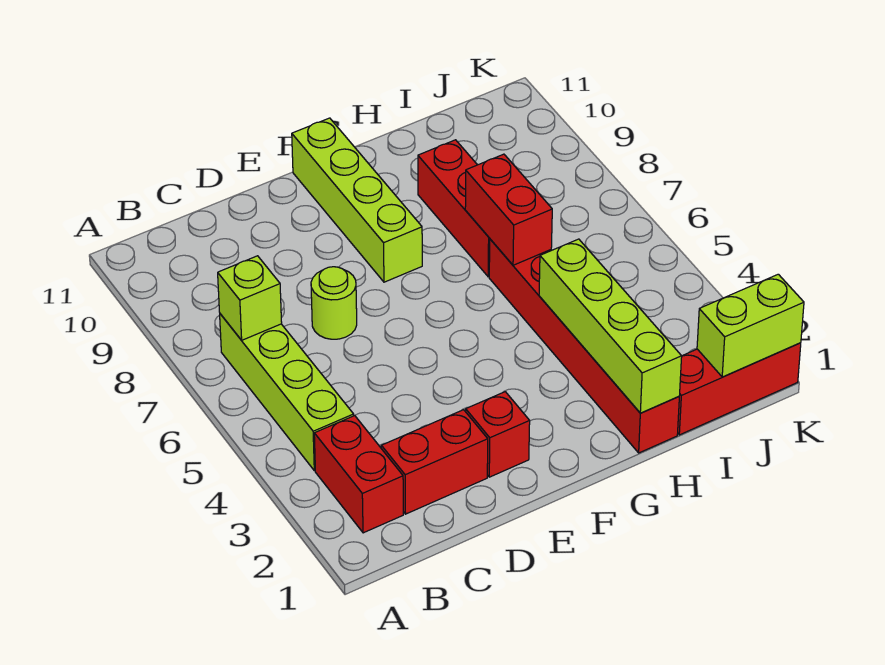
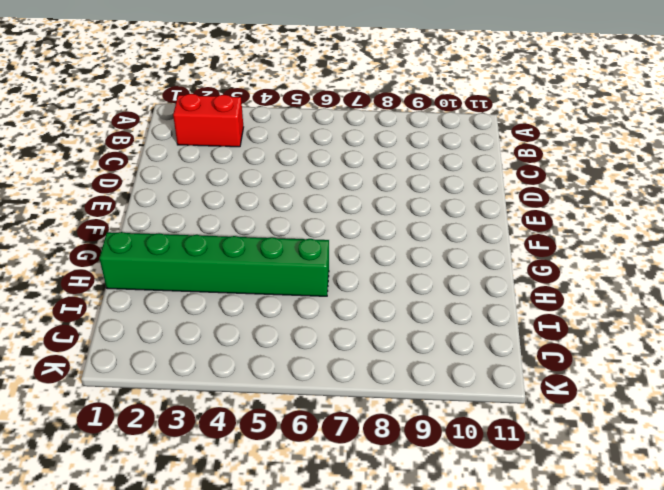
green brick H1:H6 level 1 -> red brick H1:H6 level 1
none -> lime brick B4:B7 level 1
none -> red brick C2:D2 level 1
none -> lime round brick D7 level 1

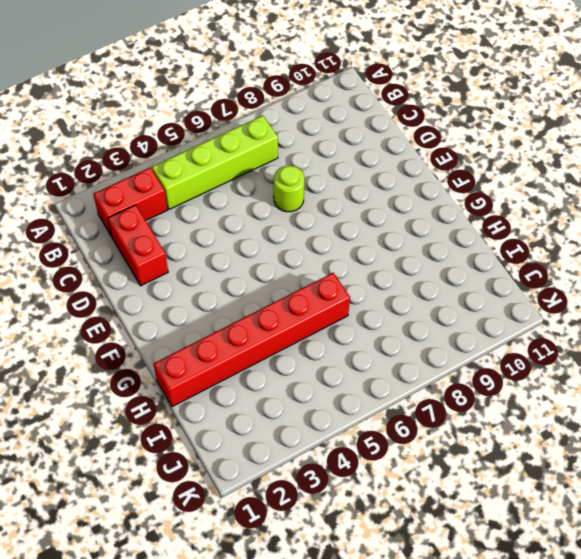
none -> red brick E2 level 1
none -> lime brick F8:F11 level 1
none -> red brick H7:H9 level 1

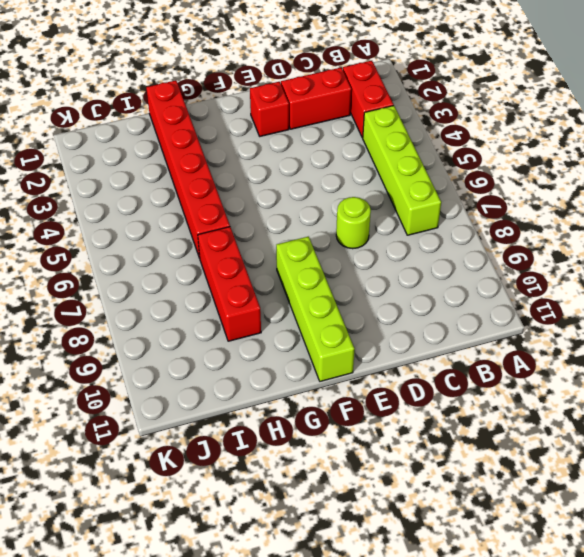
none -> red brick I1:K1 level 1
none -> lime brick B7 level 2
none -> lime brick H1:H4 level 2

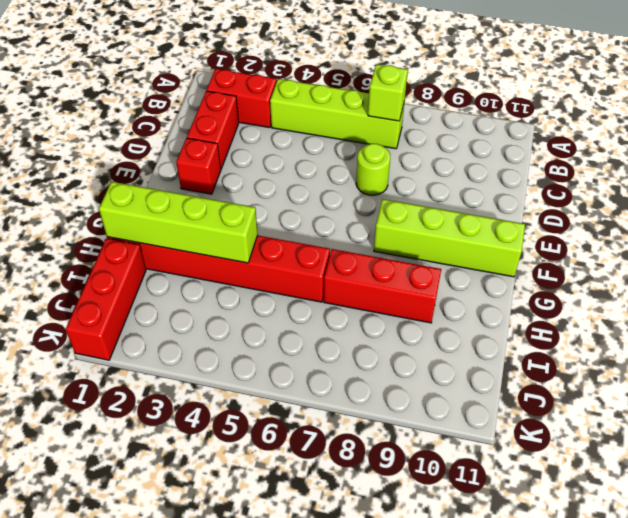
none -> red brick H6:H7 level 2
none -> lime brick J1:K1 level 2

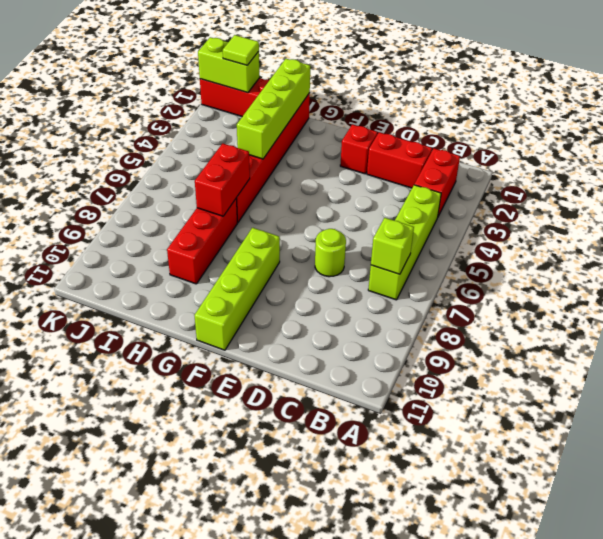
lime tile J1 level 3 -> none

